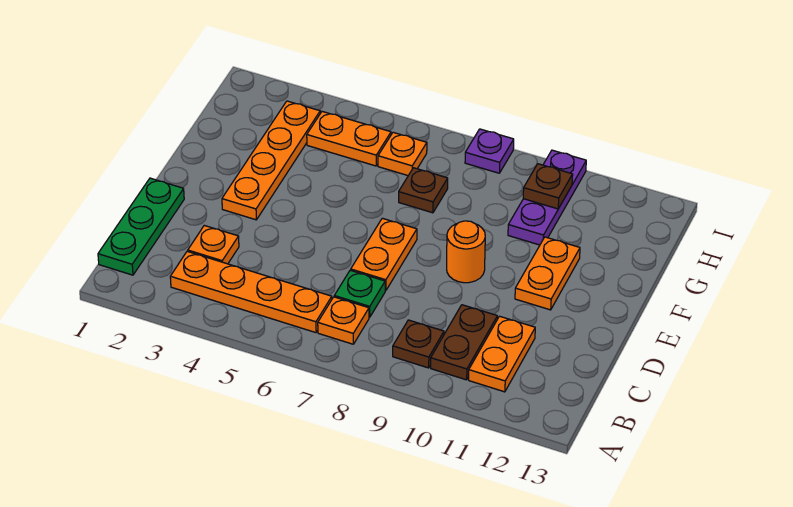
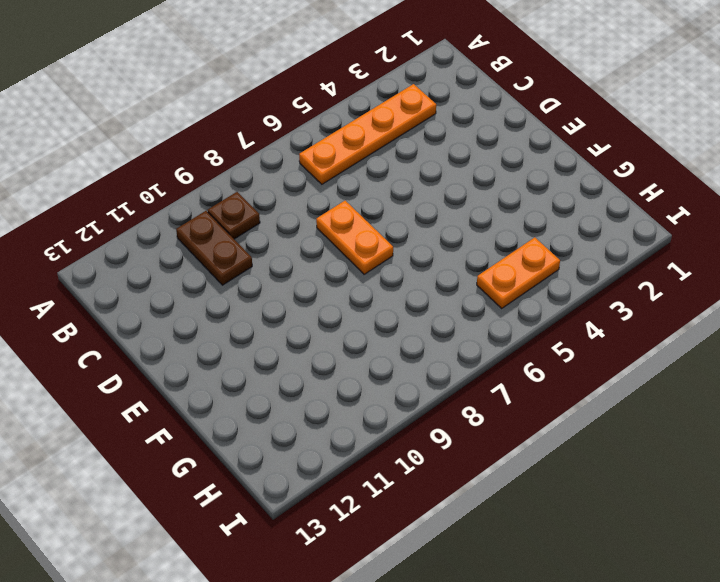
none -> green plate B1:D1 level 1
none -> orange plate B7 level 1
none -> orange plate B11:C11 level 1

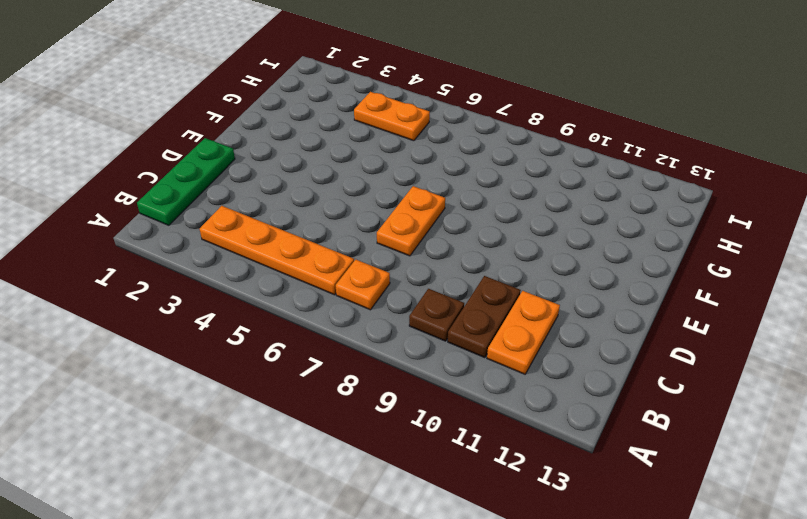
none -> orange plate C3 level 1
none -> green plate C7 level 1
none -> orange plate E3:H3 level 1

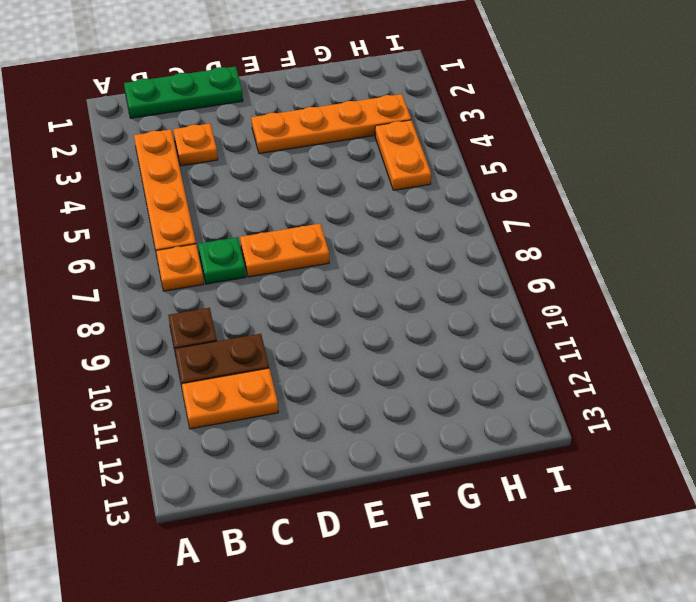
none -> orange round brick E9 level 1
none -> orange plate E11:F11 level 1
none -> brown plate G7 level 1

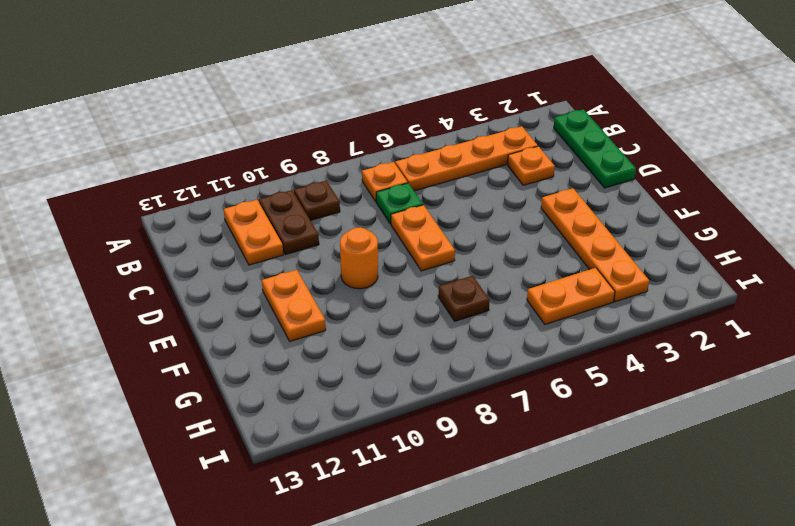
none -> purple plate G10:I10 level 1
none -> orange plate H6 level 1
none -> purple plate I8 level 1

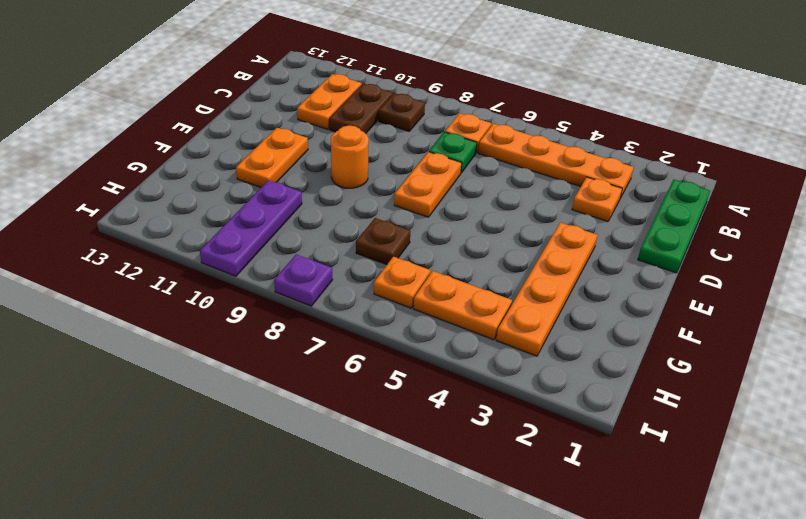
none -> brown plate H10 level 2

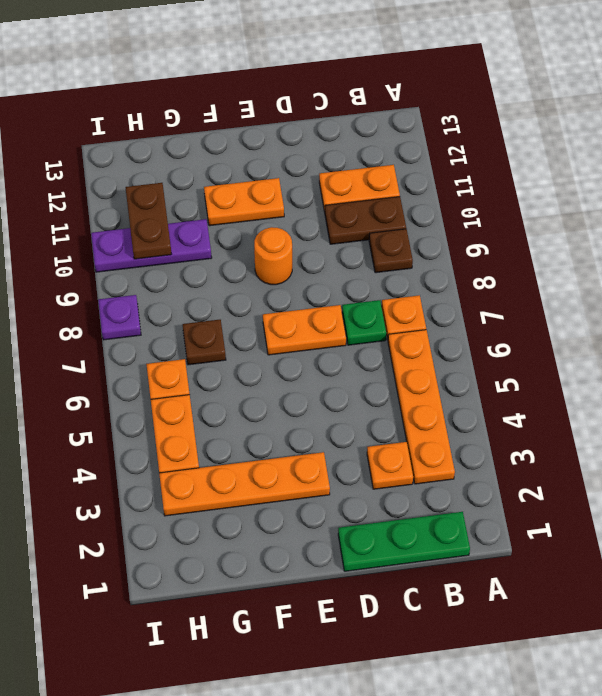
brown plate H10:H11 level 2 -> brown plate H10 level 2

